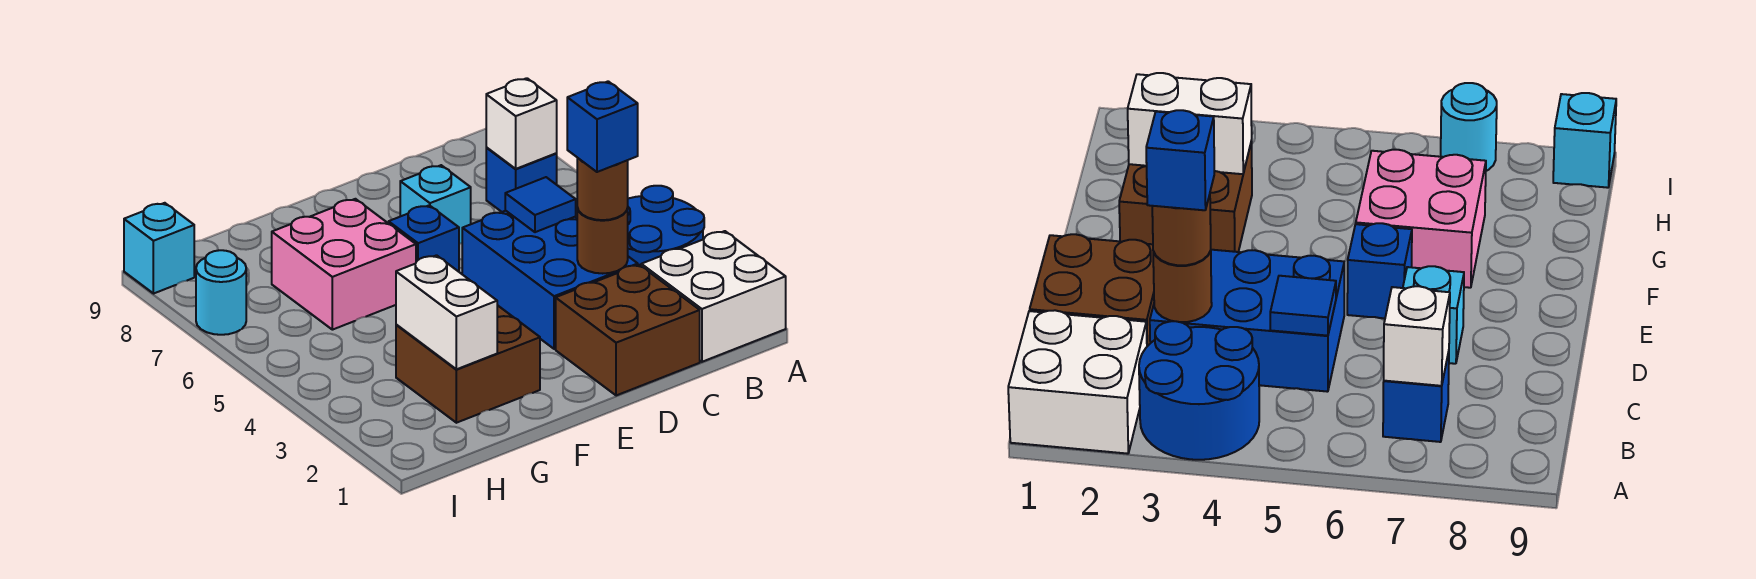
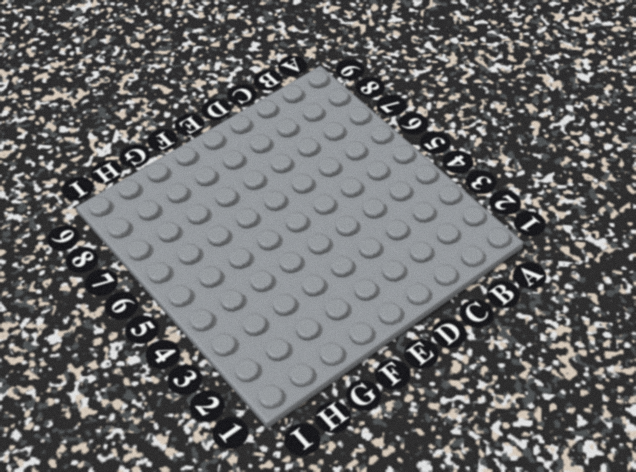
none -> white brick A1:B2 level 1
none -> blue round brick A3:B4 level 1
none -> blue brick B7 level 1

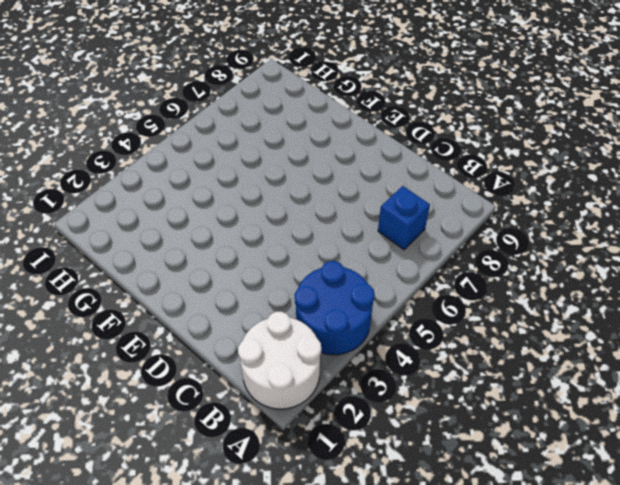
white round brick A1:B2 level 1 -> white brick A1:B2 level 1
none -> brown brick C1:D2 level 1
none -> blue brick C3:D5 level 1
none -> cyan brick D7 level 1

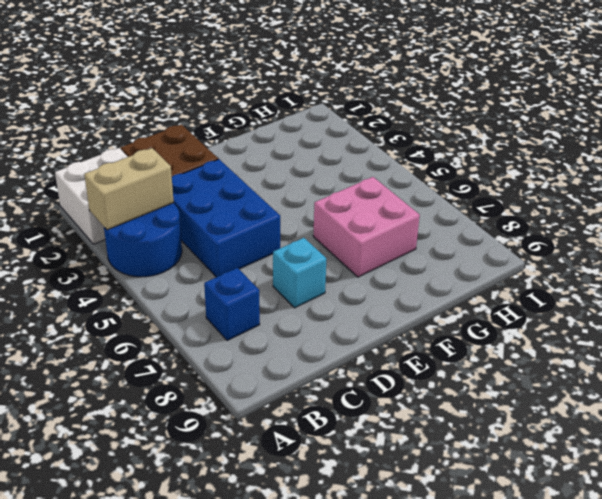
tan brick A3:B3 level 2 -> none
none -> blue brick E6 level 1
none -> brown brick F2:G3 level 1
none -> cyan round brick I7 level 1

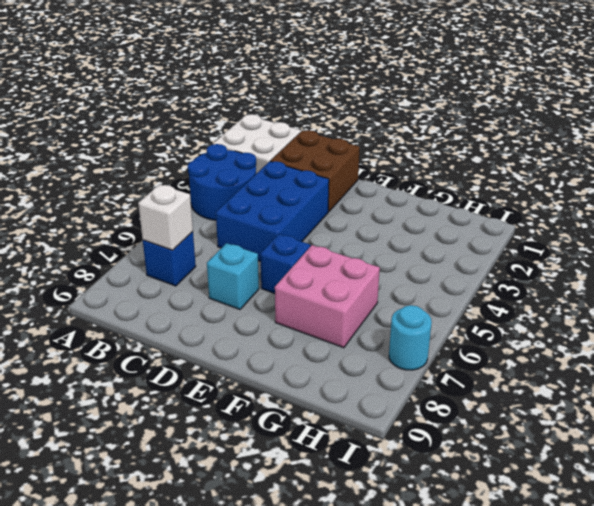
none -> brown brick F2:G3 level 1
none -> cyan brick I9 level 1
none -> brown round brick C3 level 2

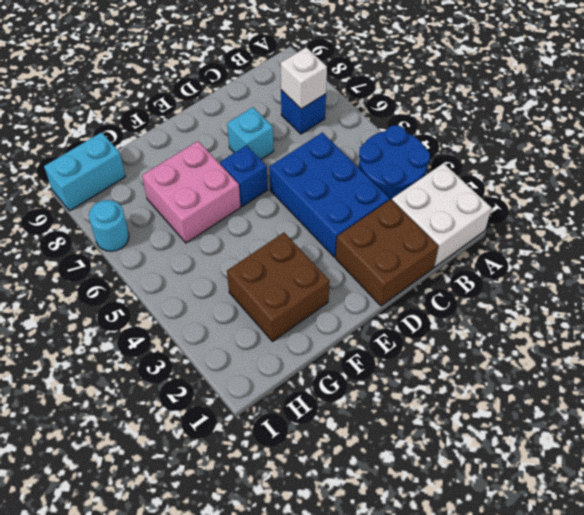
cyan brick H9:I9 level 1 -> cyan brick I9 level 1
none -> brown round brick C3 level 2
none -> blue tile C5 level 2
none -> white brick G2:G3 level 2

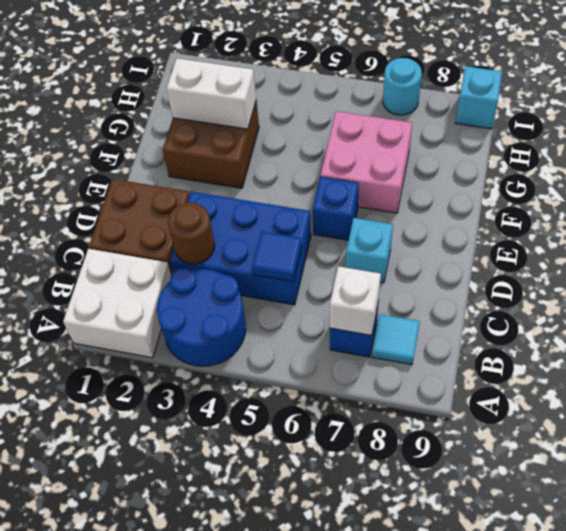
cyan tile B8 level 1 -> none
none -> brown round brick C3 level 3
none -> blue brick C3 level 4

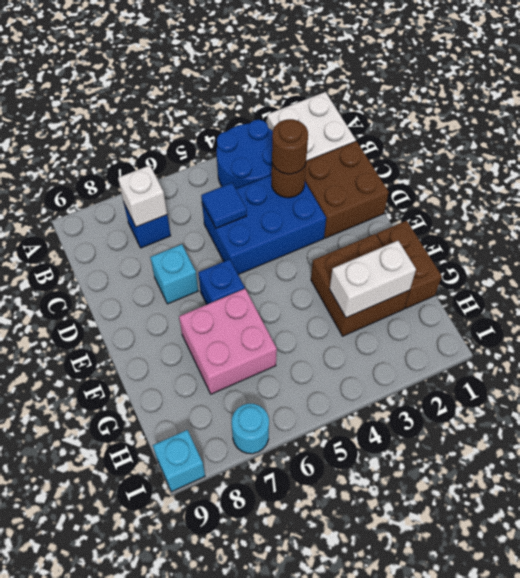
brown brick F1:G1 level 1 -> none
none -> blue brick C3 level 4

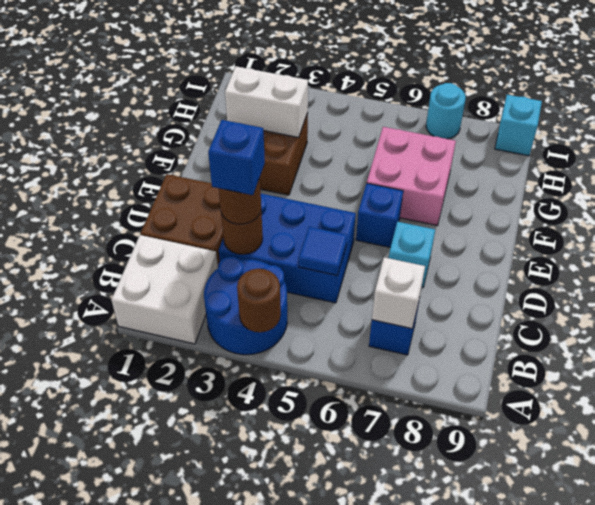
brown round brick A4 level 2 -> none

